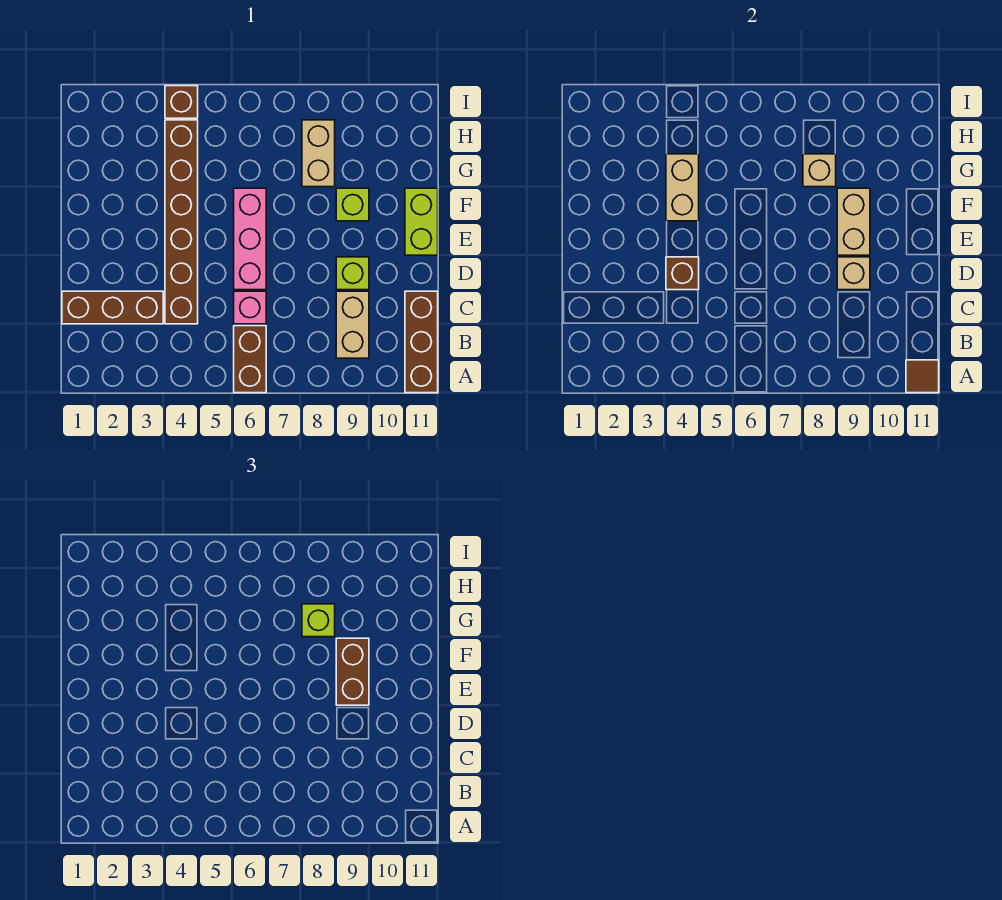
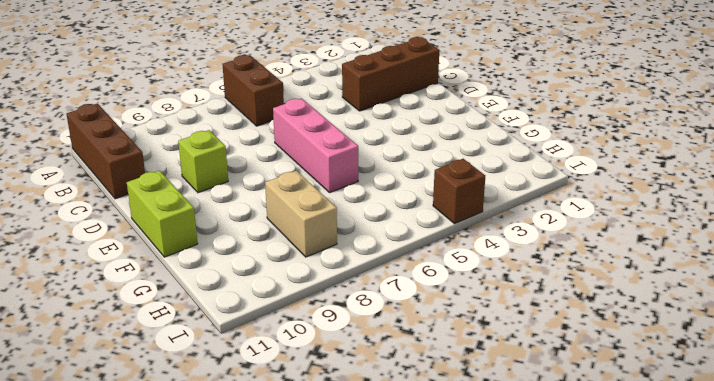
none -> tan brick B9:C9 level 1
none -> brown brick C4:H4 level 1
none -> pink brick C6 level 1

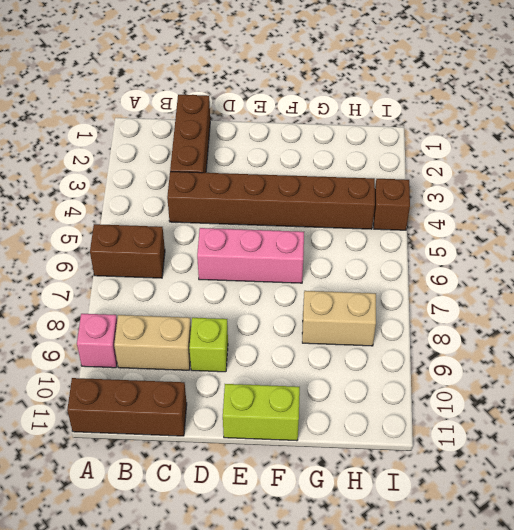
pink brick A9 level 1 -> pink brick C6 level 1
none -> lime brick F9 level 1
none -> brown tile A11 level 2
none -> brown brick D4 level 2

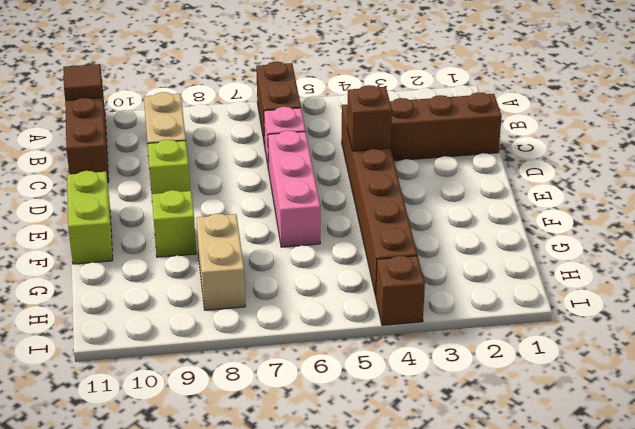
none -> tan brick D9 level 2
none -> tan brick E9:F9 level 2
none -> tan brick F4:G4 level 2

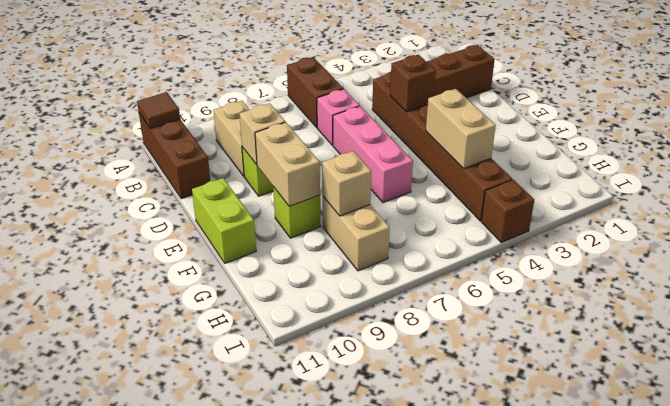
none -> brown brick E9:F9 level 3
none -> lime brick G8 level 3

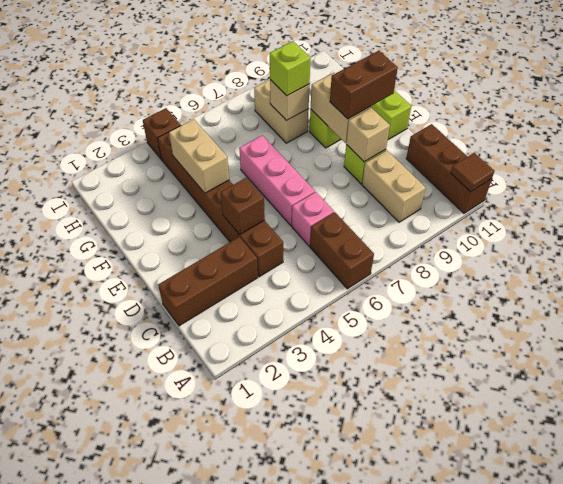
brown brick E9:E10 level 3 -> brown brick E9:F9 level 3

